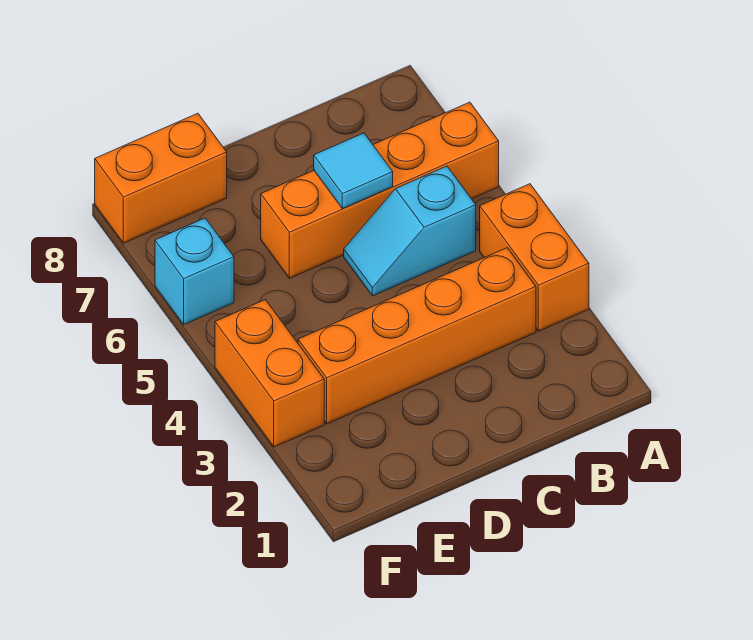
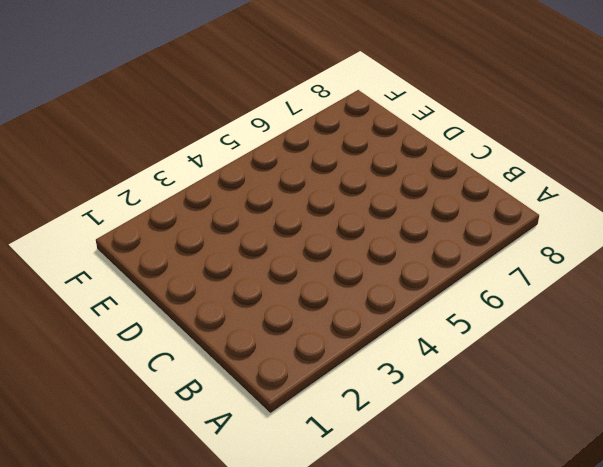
none -> orange brick A3:A4 level 1
none -> orange brick A6:D6 level 1

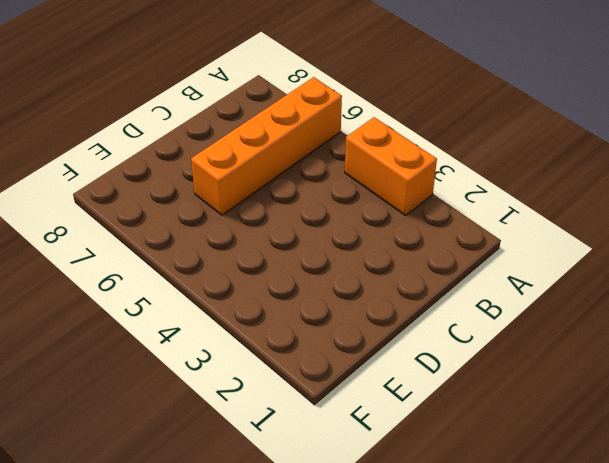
none -> orange brick B3:E3 level 1
none -> cyan slope B5:C5 level 1 top B

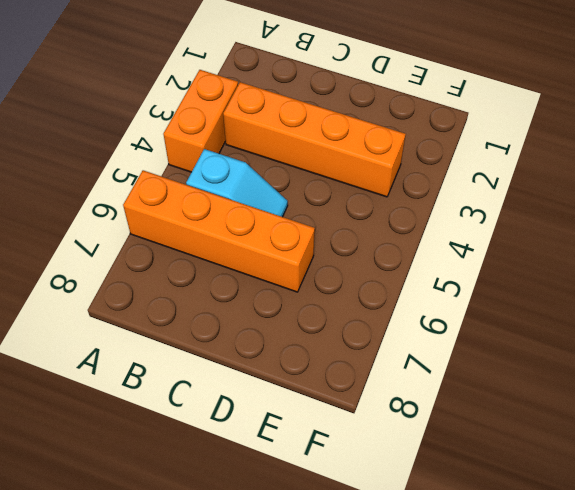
none -> orange brick E8:F8 level 1
none -> orange brick F3:F4 level 1

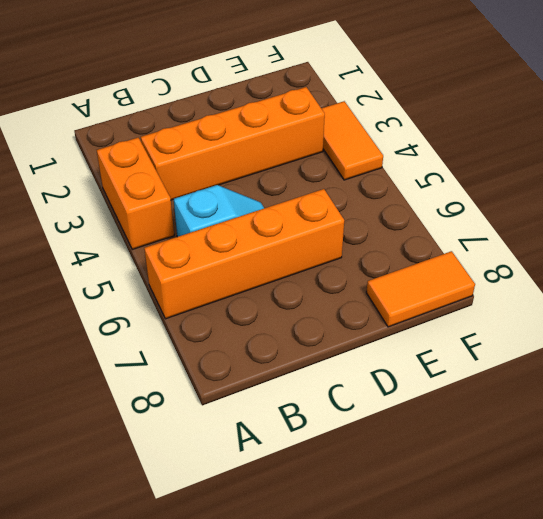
orange tile E8:F8 level 1 -> orange brick E8:F8 level 1
orange tile F3:F4 level 1 -> orange brick F3:F4 level 1
none -> cyan brick F6 level 1
none -> cyan tile C6 level 2

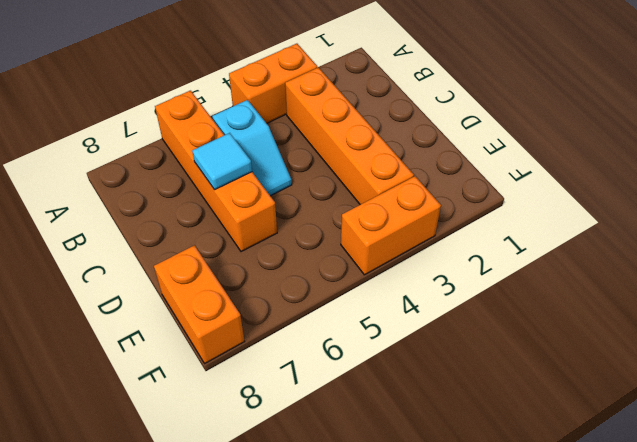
none -> cyan brick F6 level 1

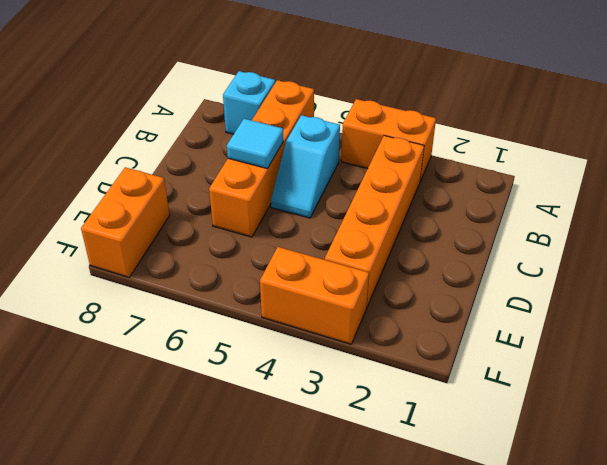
cyan brick A7 level 1 -> cyan brick F6 level 1

